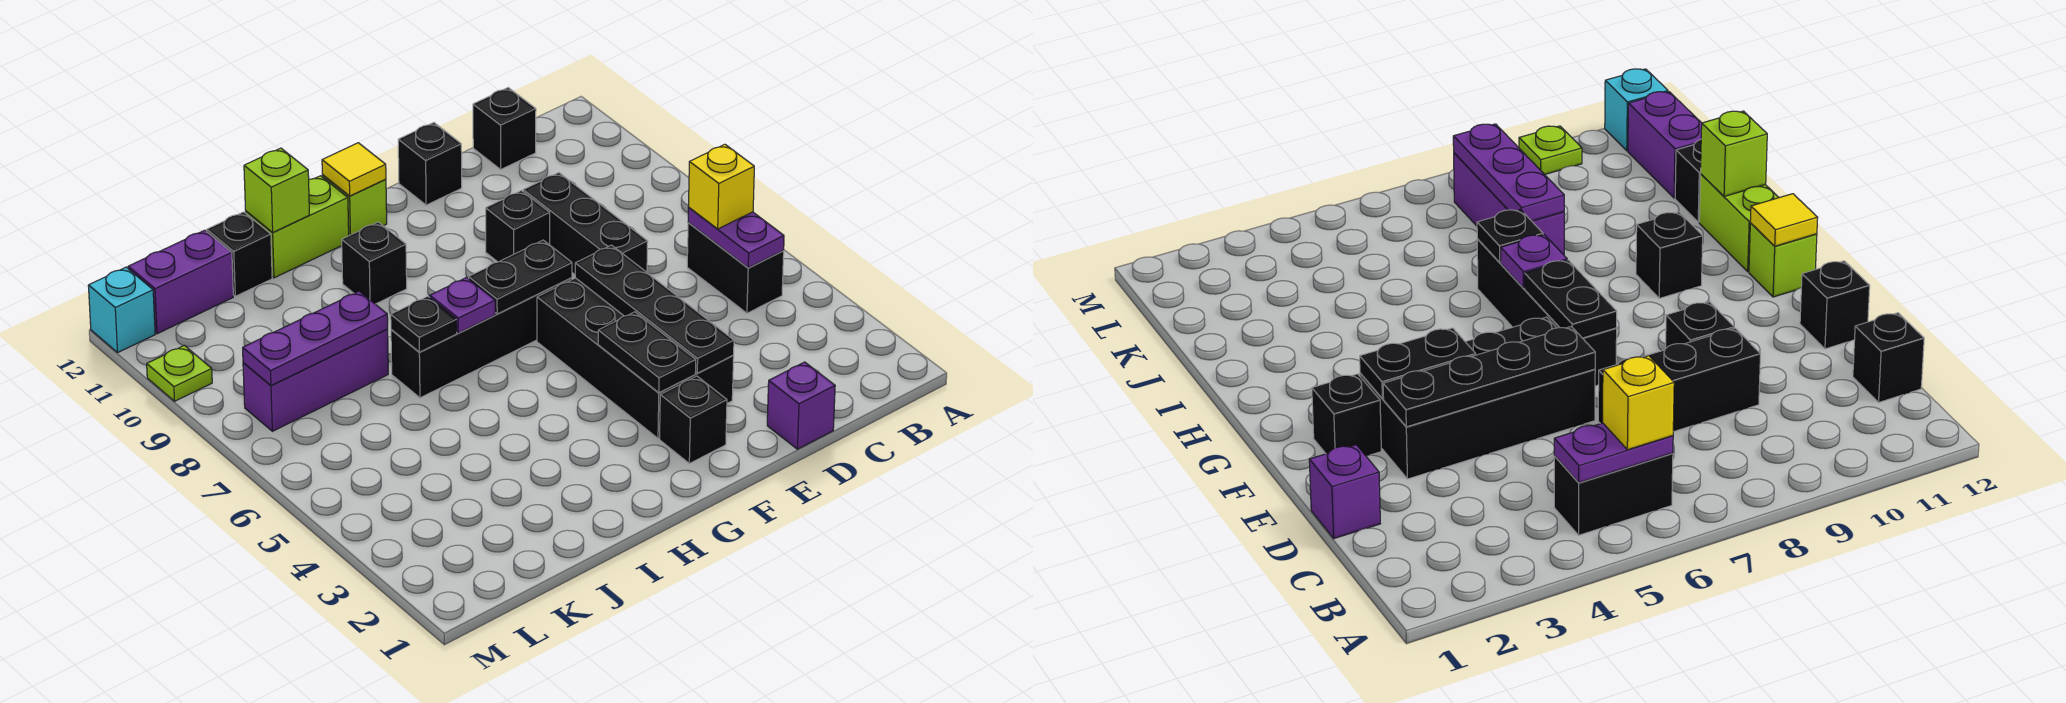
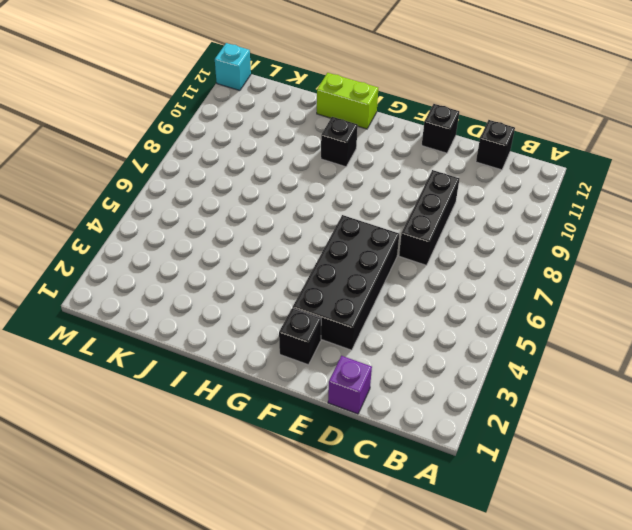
none -> black brick B5:B6 level 1
none -> black brick E9 level 1
none -> black brick F7:I7 level 1

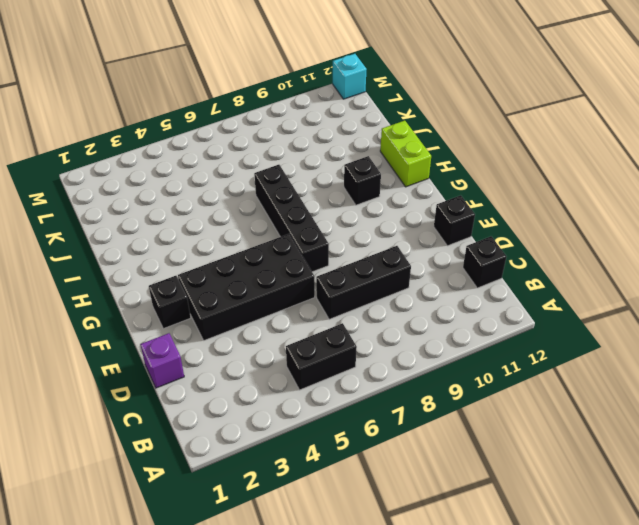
none -> black brick E9 level 1
none -> lime brick G12 level 1
none -> purple brick J8:L8 level 1

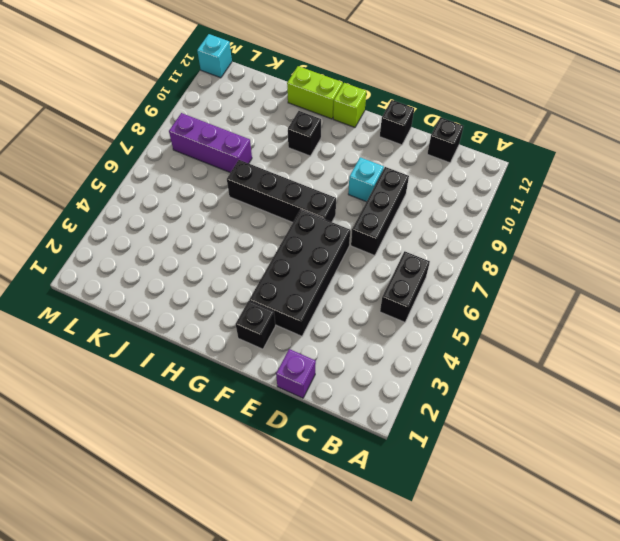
cyan brick E9 level 1 -> black brick E9 level 1
none -> black brick J12 level 1
none -> purple brick K12:L12 level 1
none -> lime plate M10 level 1

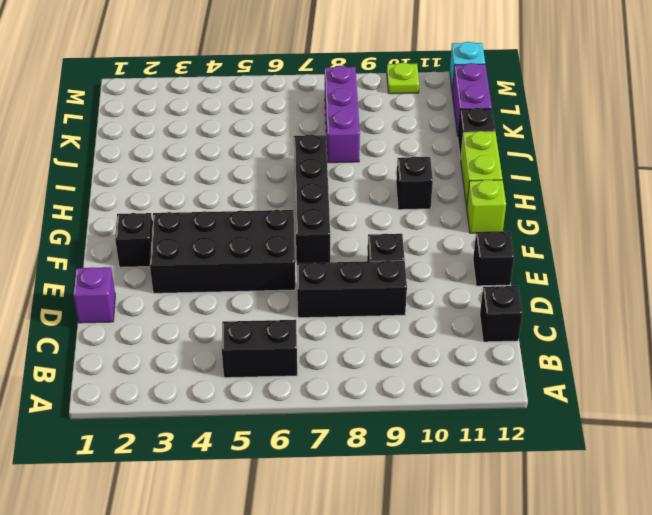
none -> purple plate B5:B6 level 2
none -> black plate E3:E6 level 2
none -> black plate F3:F4 level 2

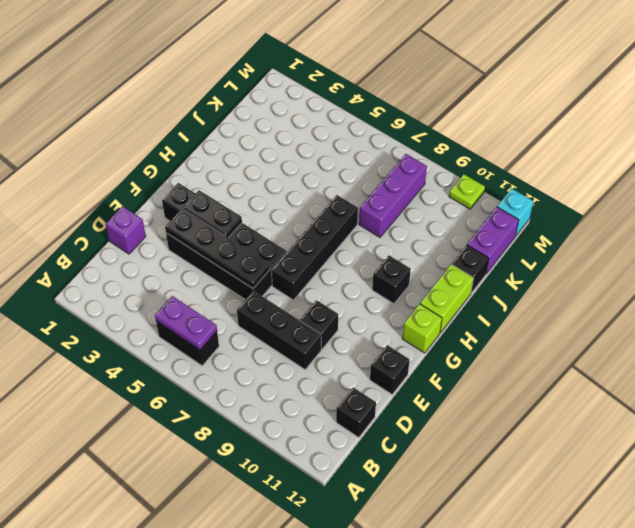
none -> black plate F7:G7 level 2
none -> yellow tile G12 level 2
none -> purple plate H7 level 2

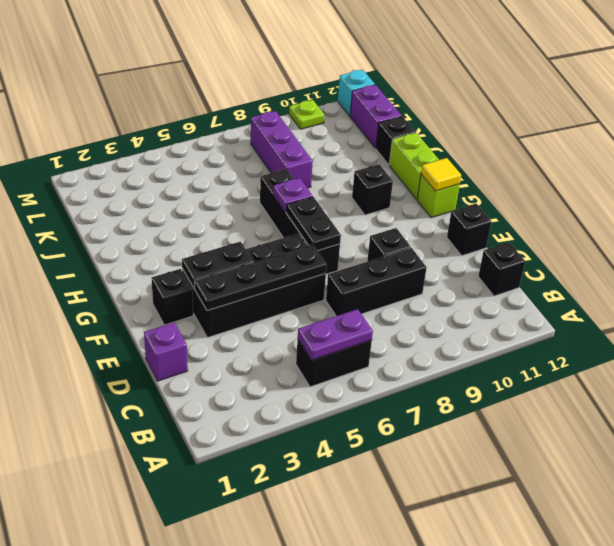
none -> black plate I7 level 2
none -> lime brick I12 level 2
none -> purple plate J8:L8 level 2

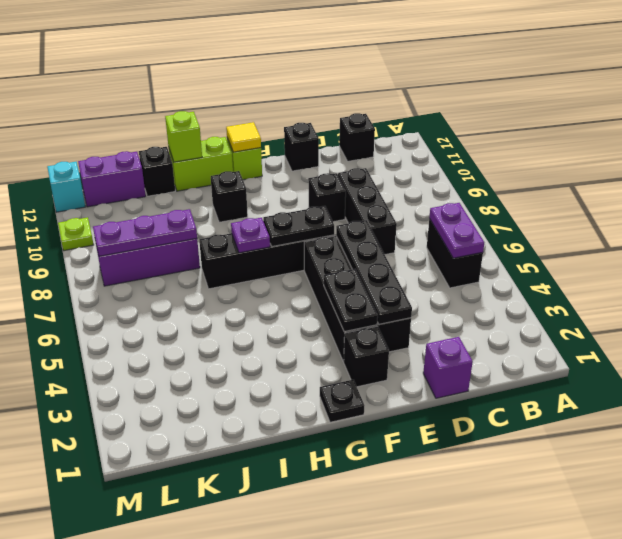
black plate G1 level 1 -> black plate I7 level 2
none -> yellow brick B6 level 3

